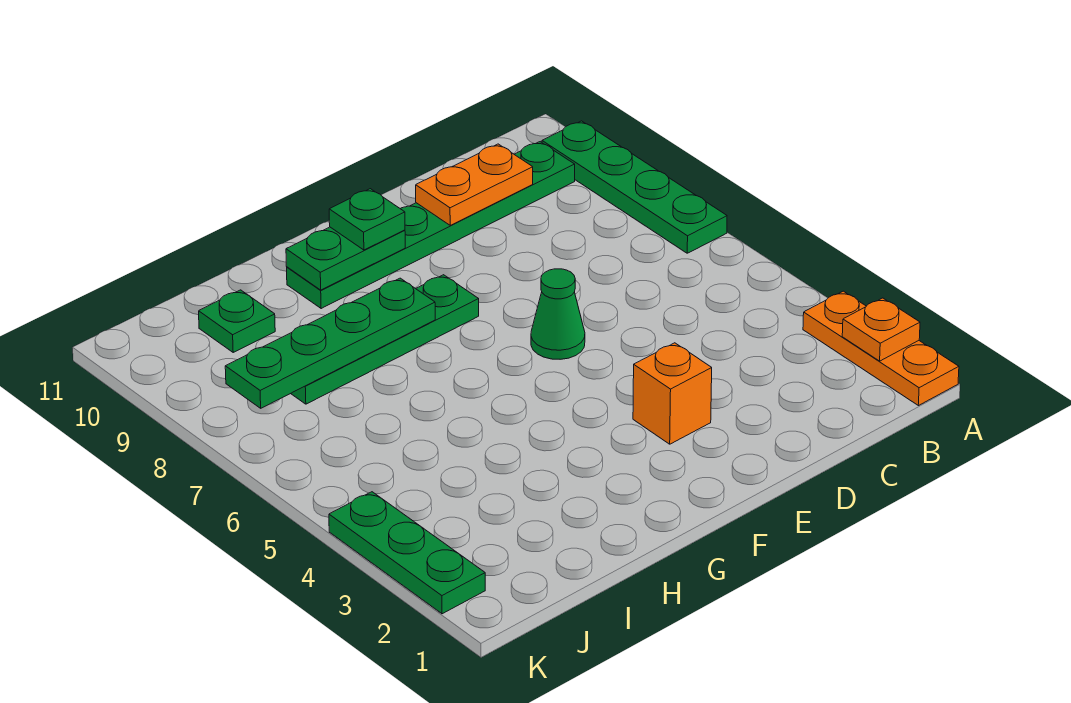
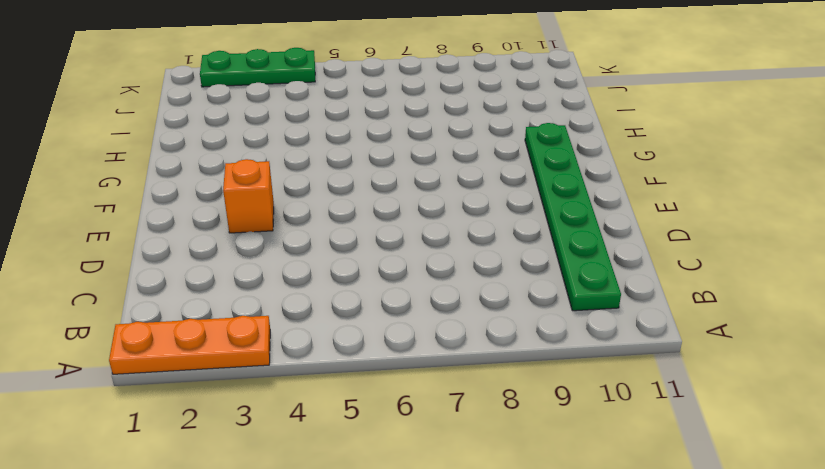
none -> green plate A7:A10 level 1
none -> green cone E6 level 1
none -> green plate F8:I8 level 1

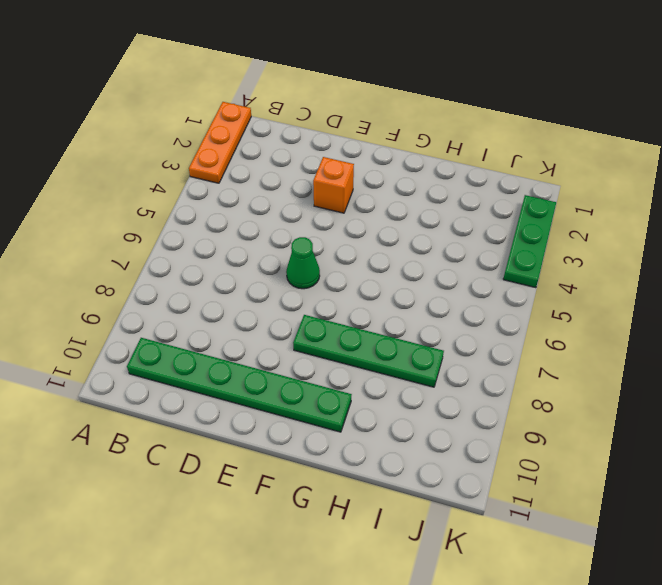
none -> green plate A7:A10 level 1
none -> green plate I10 level 1
none -> orange plate A2 level 2

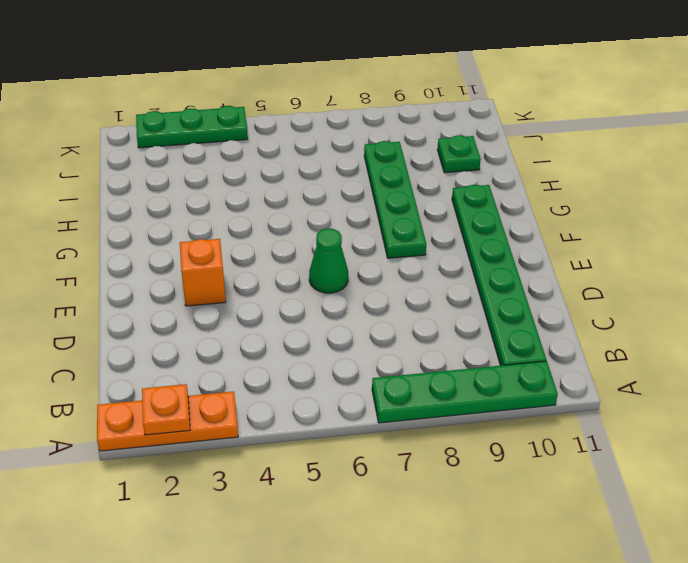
none -> orange plate C10:D10 level 2
none -> green plate F10:G10 level 2
none -> green plate G8:J8 level 2

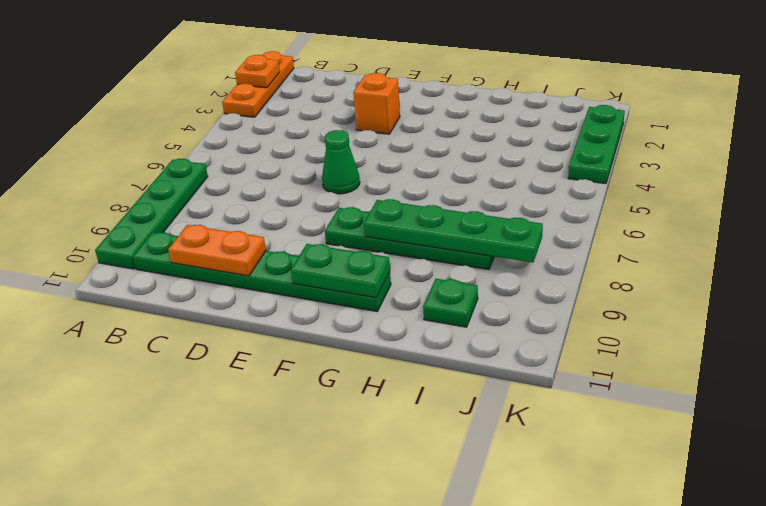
none -> green plate F10 level 3

